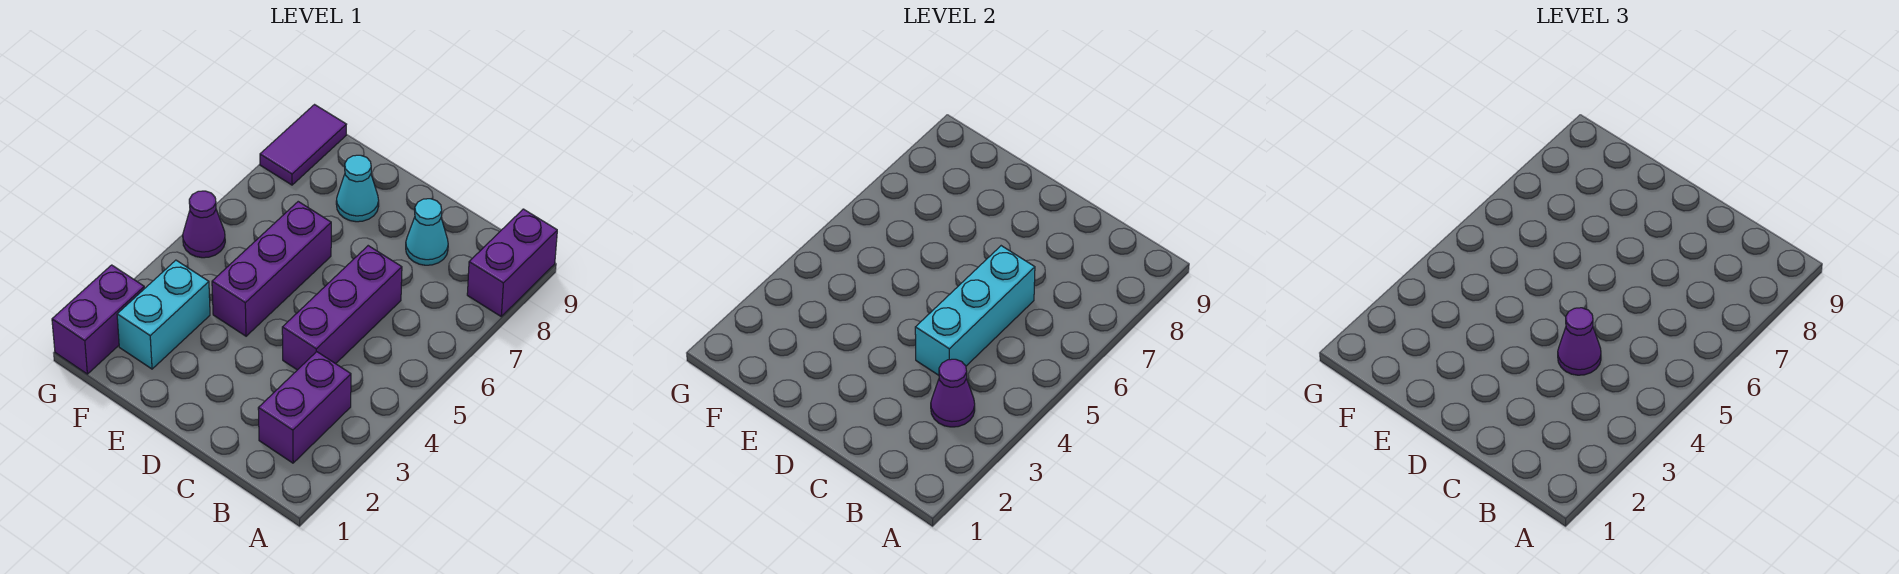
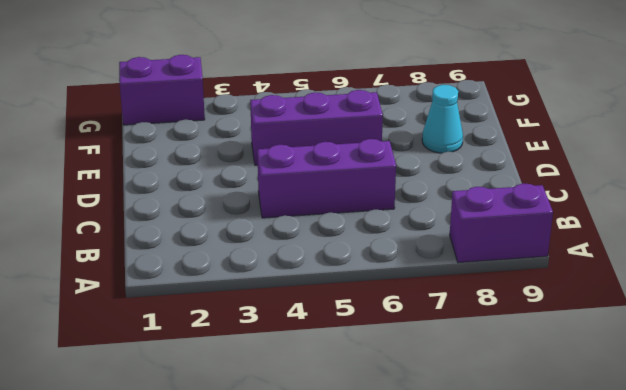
none -> purple brick B2:B3 level 1
none -> cyan cone C8 level 1
none -> cyan brick F2:F3 level 1

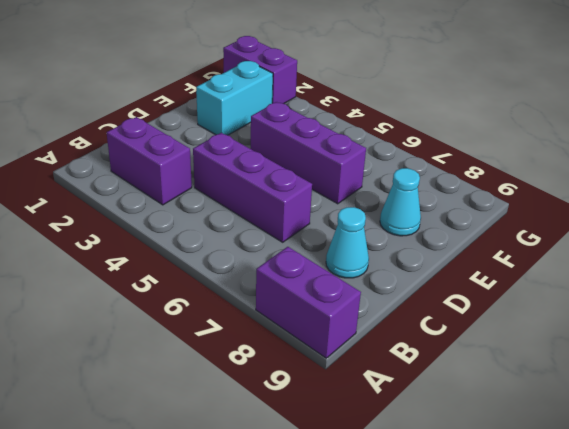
cyan brick E2:F2 level 1 -> cyan brick F2:F3 level 1
none -> purple cone G5 level 1
none -> purple tile G8:G9 level 1
none -> purple cone B3 level 2

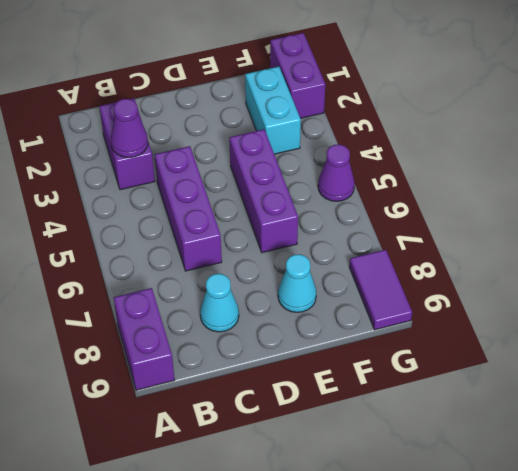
none -> cyan brick C4:C6 level 2
none -> purple cone C4 level 3

